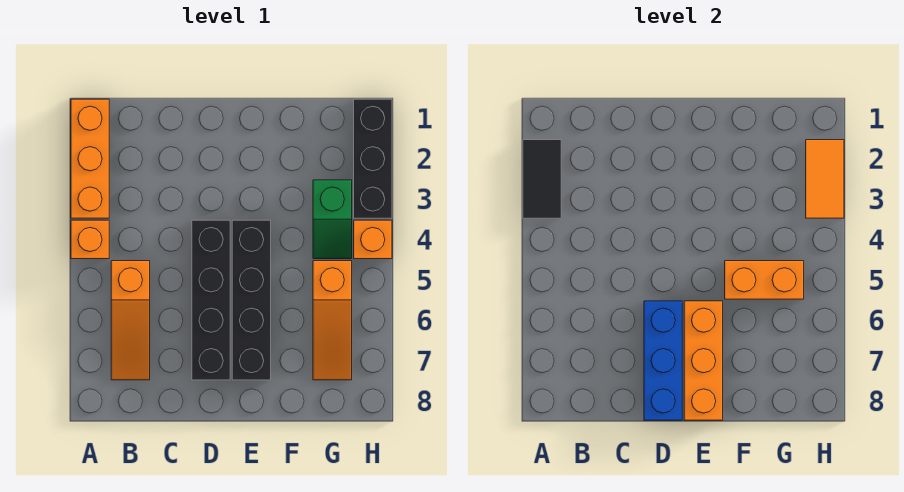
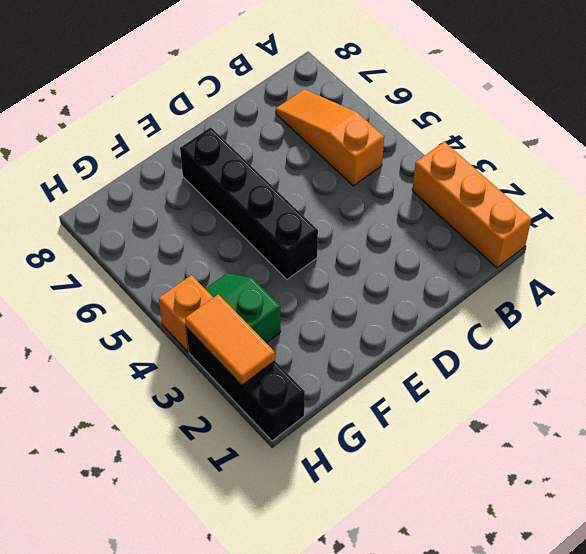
none -> orange brick A4 level 1
none -> black brick D4:D7 level 1
none -> orange slope G5:G7 level 1 top 5

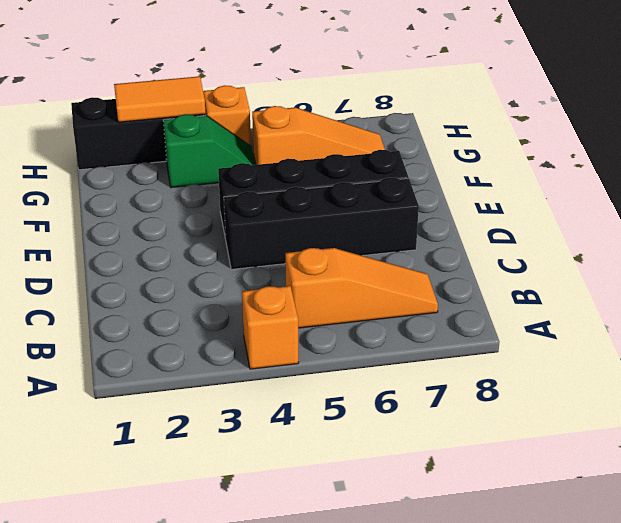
none -> orange brick A1:A3 level 1
none -> black tile A2:A3 level 2
none -> blue brick D6:D8 level 2

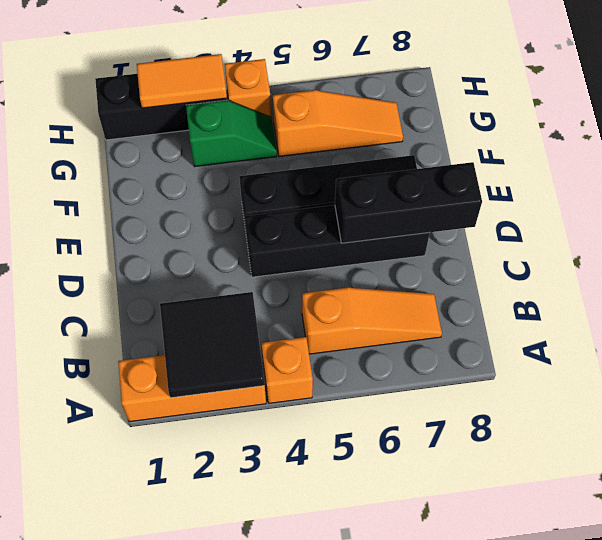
black tile A2:B3 level 2 -> black tile A2:A3 level 2
black brick D6:D8 level 2 -> blue brick D6:D8 level 2
none -> orange brick E6:E8 level 2
none -> orange brick F5:G5 level 2

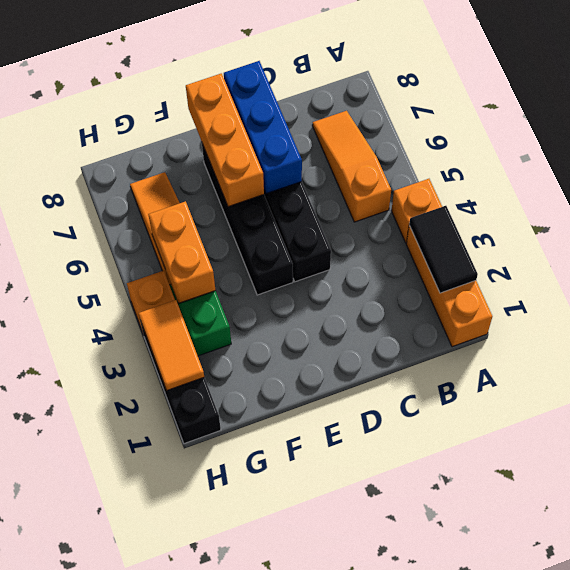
orange brick G4:G5 level 2 -> orange brick F5:G5 level 2

